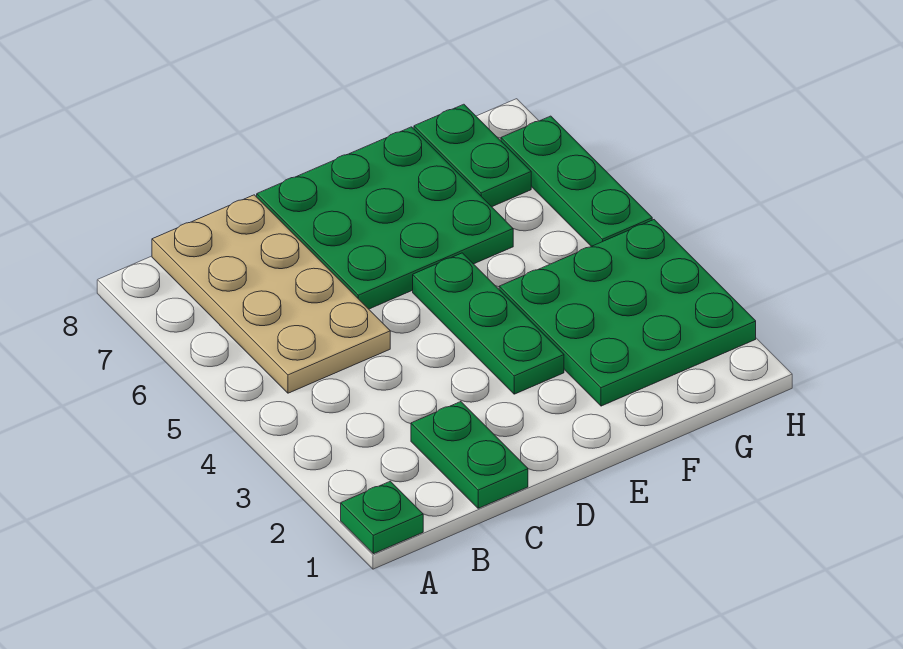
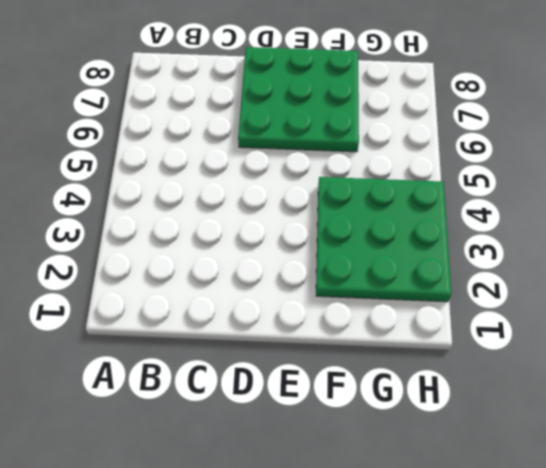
none -> green plate A1 level 1
none -> tan plate B5:C8 level 1

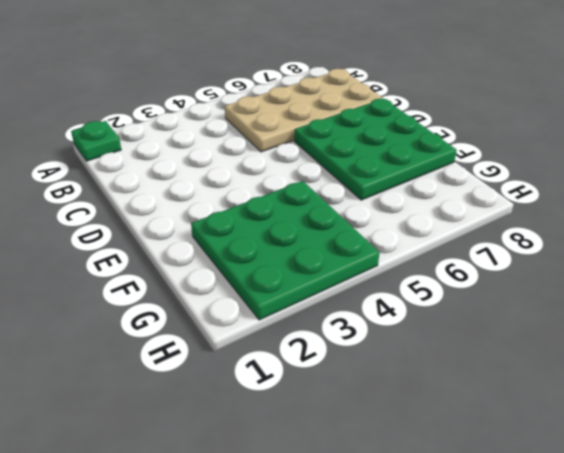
none -> green plate C1:C2 level 1
none -> green plate E3:E5 level 1

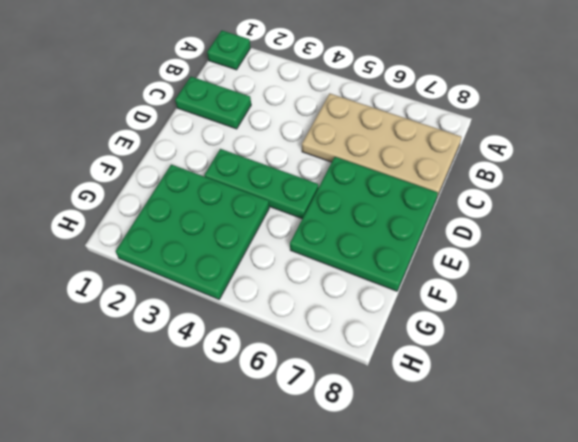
none -> green plate G7:G8 level 1
none -> green plate H5:H7 level 1

